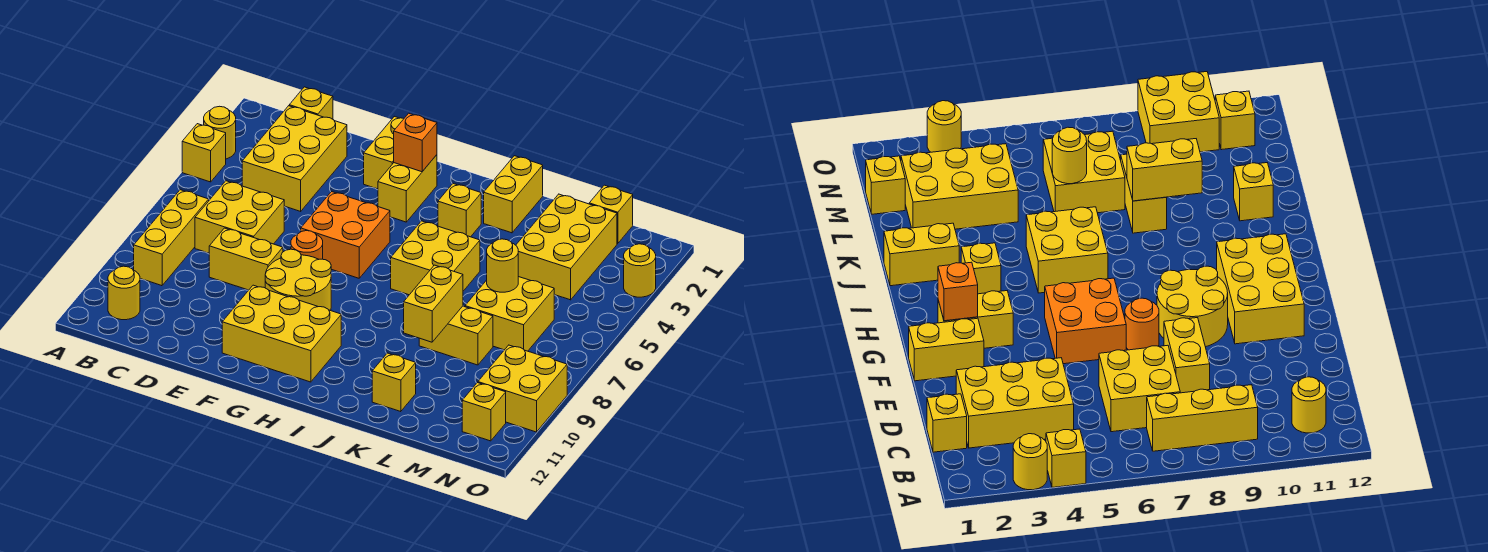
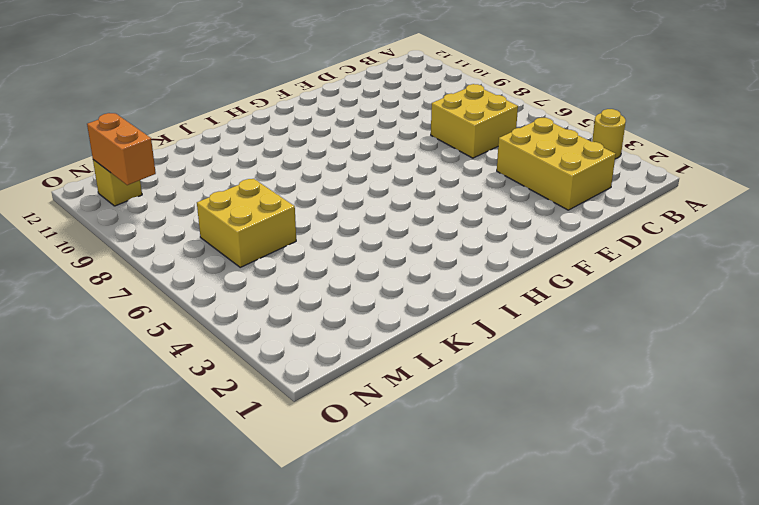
orange brick N10:N11 level 2 -> none
none -> yellow brick A4 level 1
none -> yellow brick B7:B9 level 1
none -> yellow round brick B11 level 1

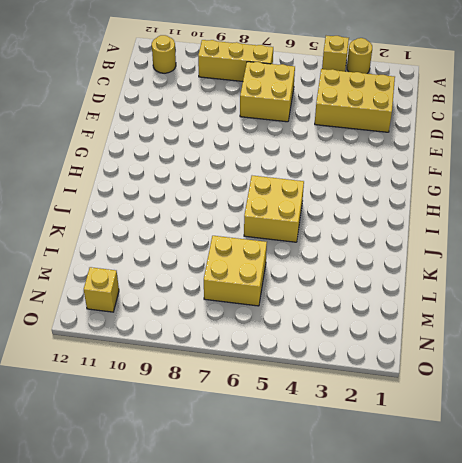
none -> yellow brick C1 level 1
none -> yellow brick D8:E8 level 1
none -> yellow brick F1:F2 level 1

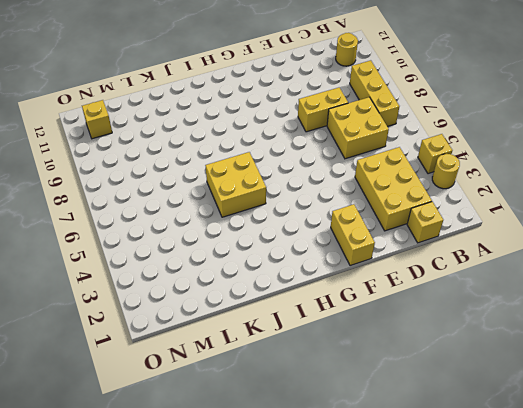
none -> orange brick F5:G6 level 1
none -> orange round brick F7 level 1
none -> yellow round brick F8:G9 level 1

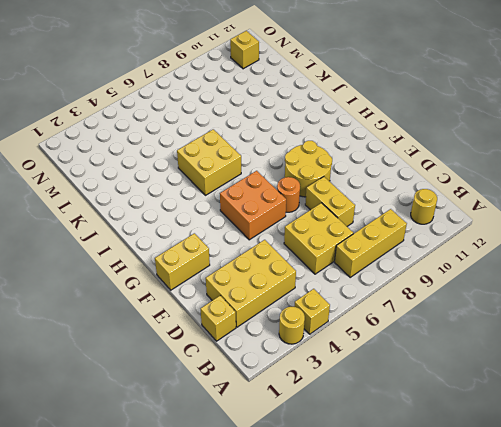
none -> yellow brick F10:H11 level 1
none -> yellow brick G2:G3 level 1
none -> yellow brick I3 level 1

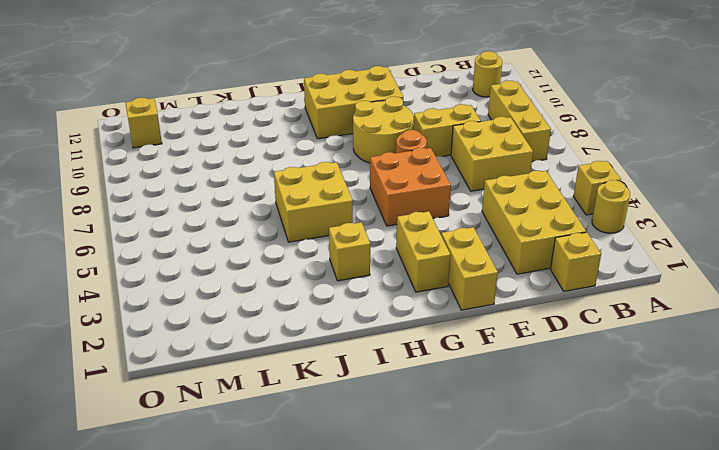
none -> yellow brick J1:J2 level 1
none -> yellow brick K8:L8 level 1
none -> yellow brick K11 level 1

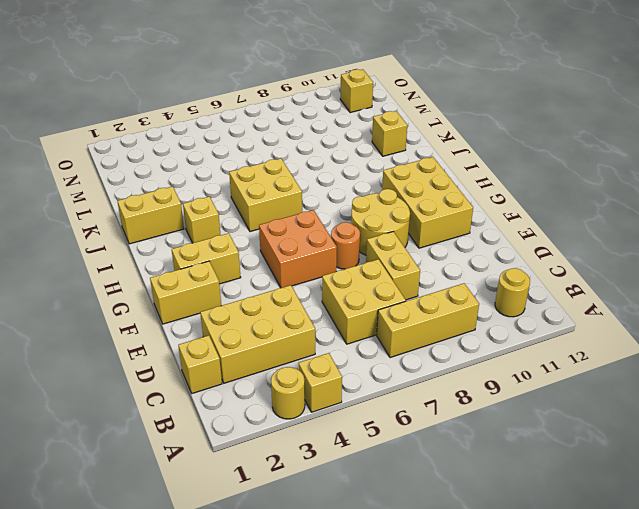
none -> yellow brick K8:L8 level 1
none -> yellow brick L2:M4 level 1
none -> yellow brick L6:M7 level 1

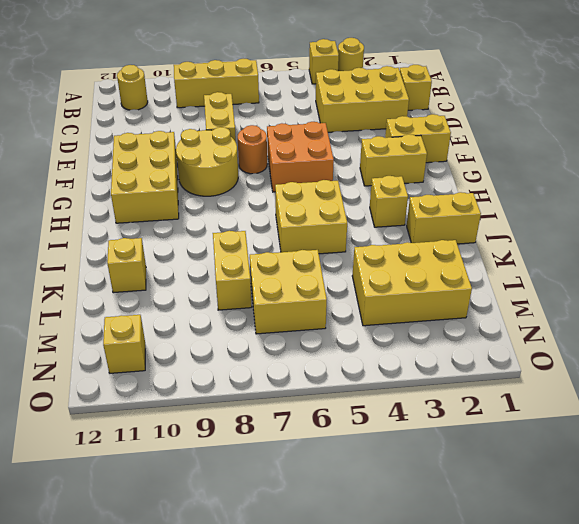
none -> yellow brick C6:D7 level 1
none -> yellow brick M1 level 1
none -> yellow brick N9:O10 level 1

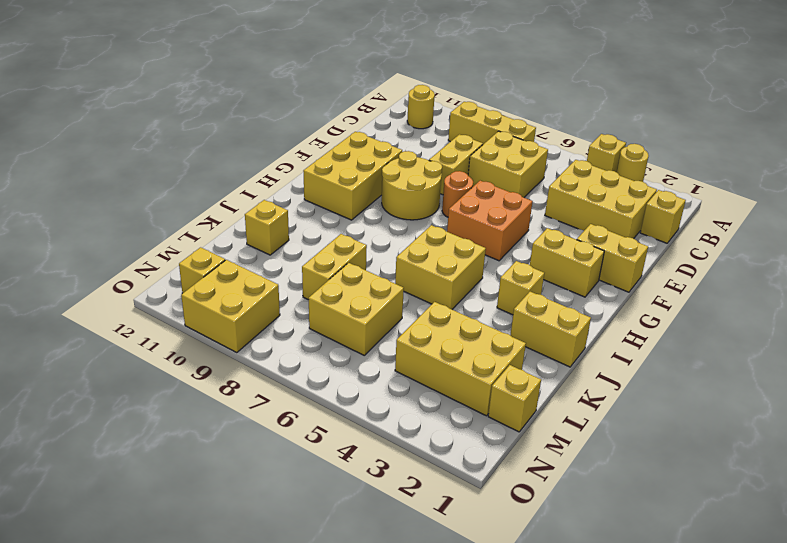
none -> yellow round brick O3 level 1
none -> orange brick G2 level 2
none -> yellow brick K8:K9 level 2

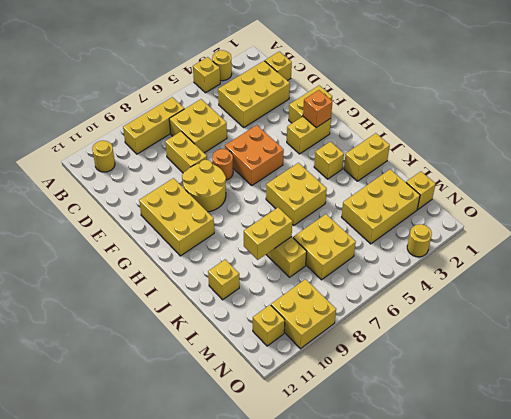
none -> yellow round brick L6 level 2

